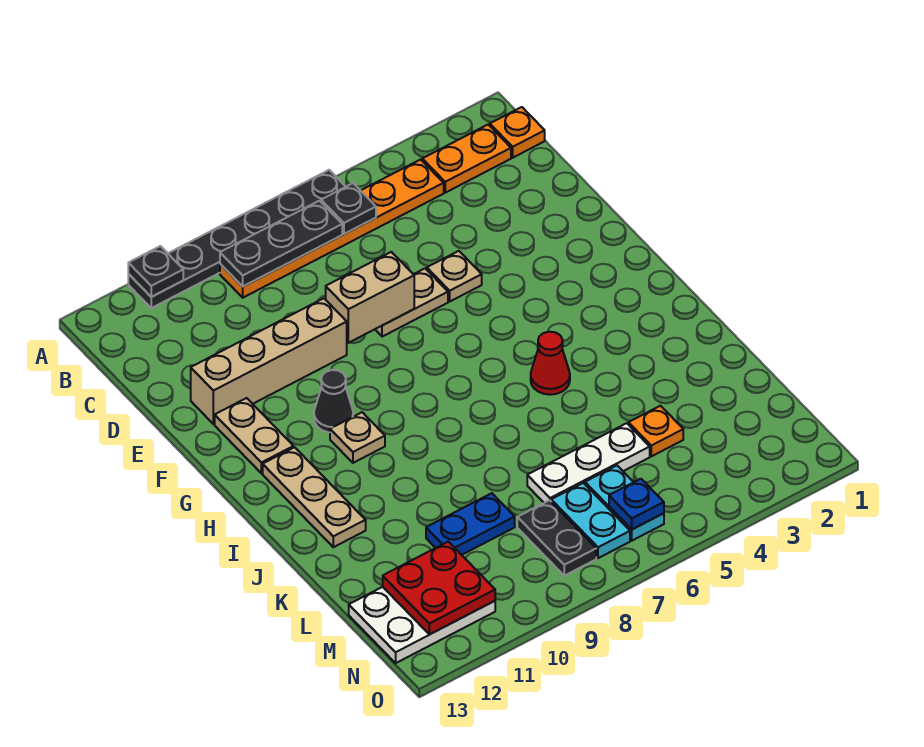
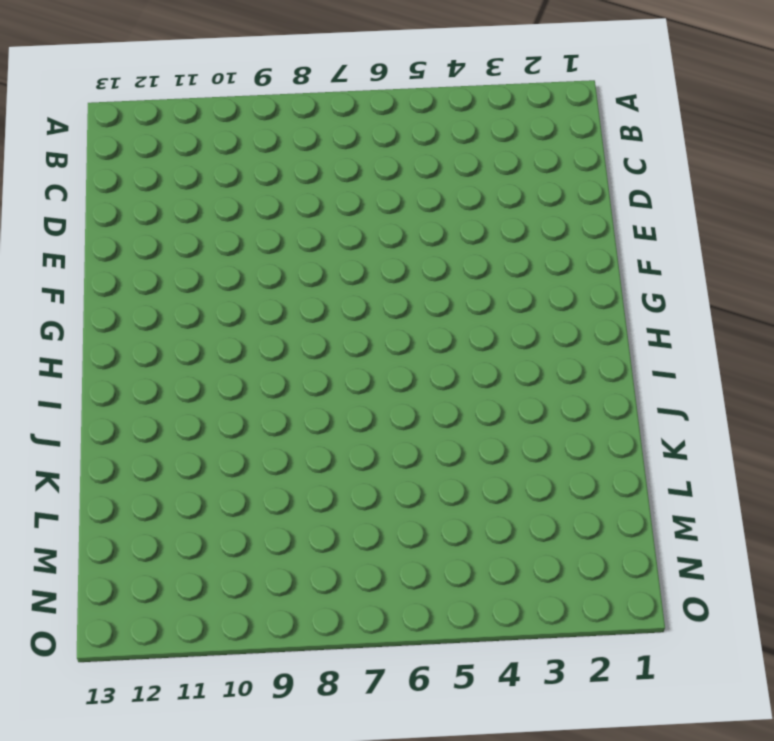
none -> black plate A6:A11 level 1
none -> orange plate B1 level 1
none -> orange plate B2:B3 level 1

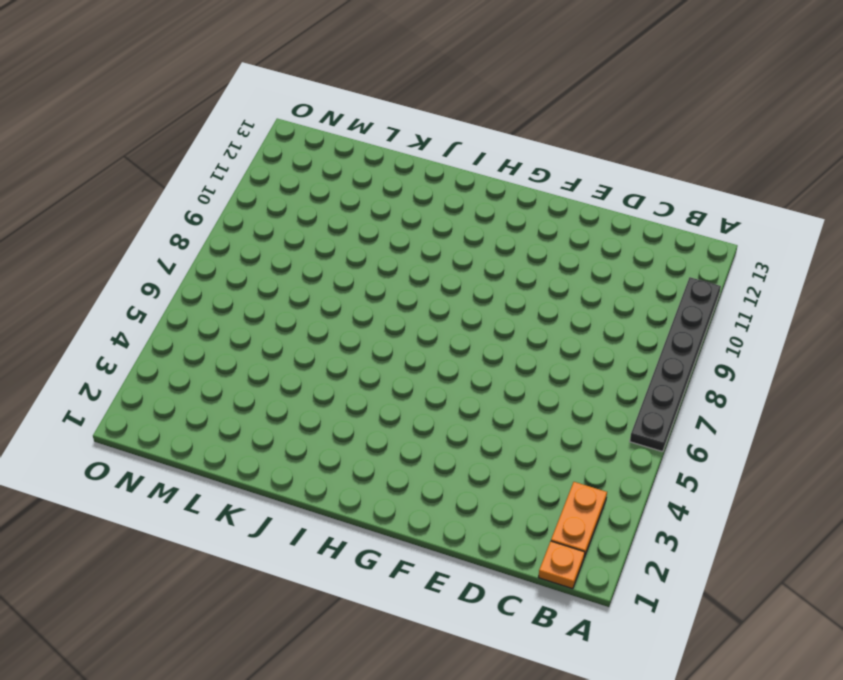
none -> orange plate B4:B9 level 1
none -> tan plate E5 level 1
none -> tan plate E6:E7 level 1

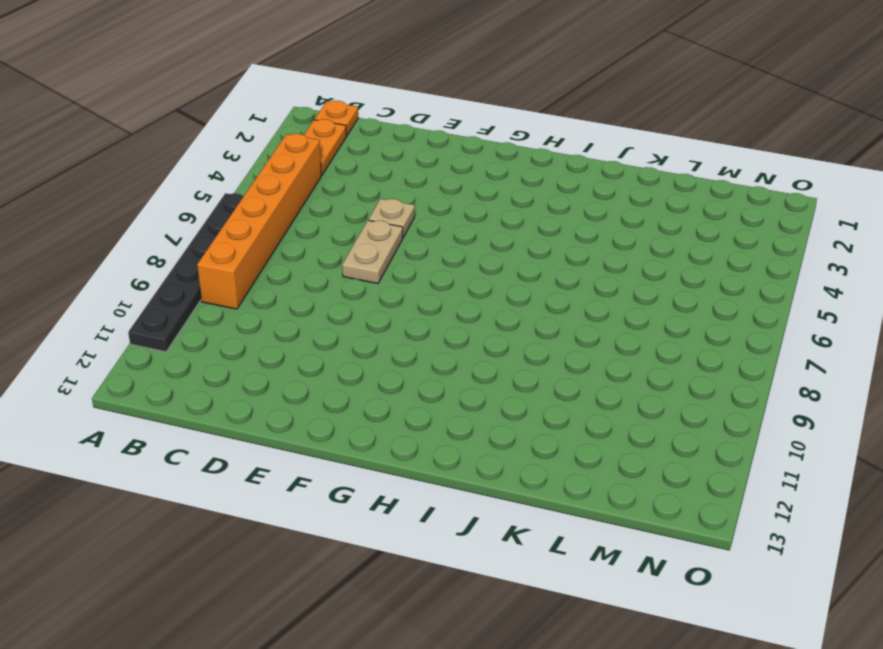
orange brick B4:B9 level 1 -> orange plate B4:B9 level 1
none -> tan brick E9:E12 level 1
none -> tan plate F12:G12 level 1
none -> black cone G10 level 1

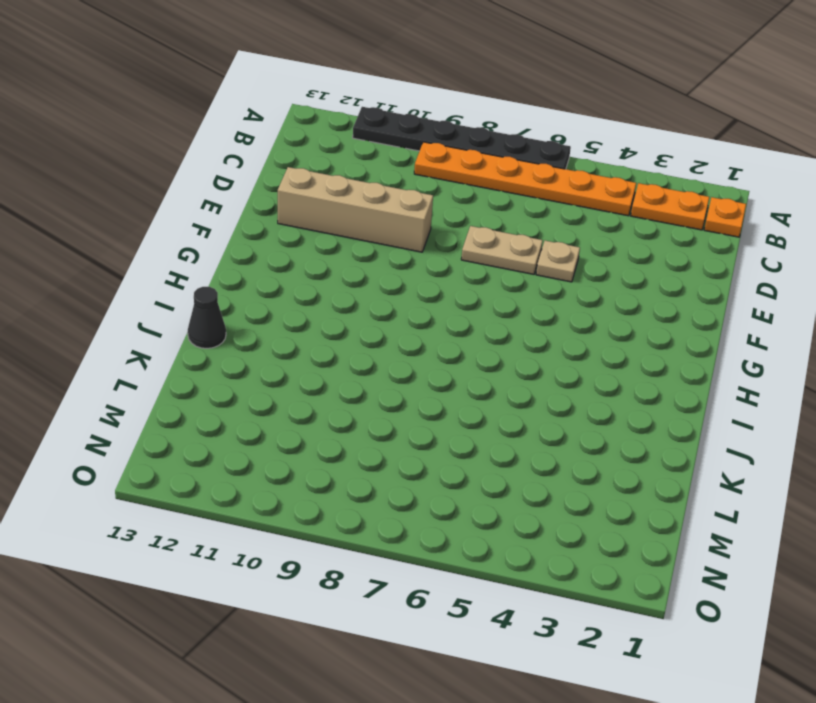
black cone J13 level 1 -> black cone G10 level 1
none -> tan plate F12:G12 level 1
none -> tan plate H10 level 1
none -> tan plate H12:J12 level 1

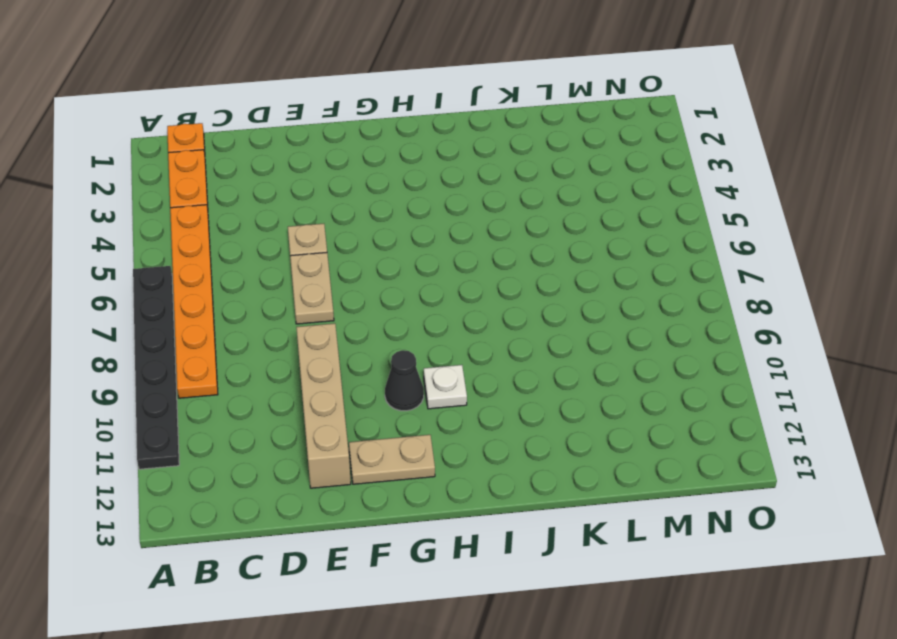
white plate H10 level 1 -> tan plate H10 level 1
none -> tan plate H12:J12 level 1
none -> red cone I5 level 1
none -> orange plate L4 level 1

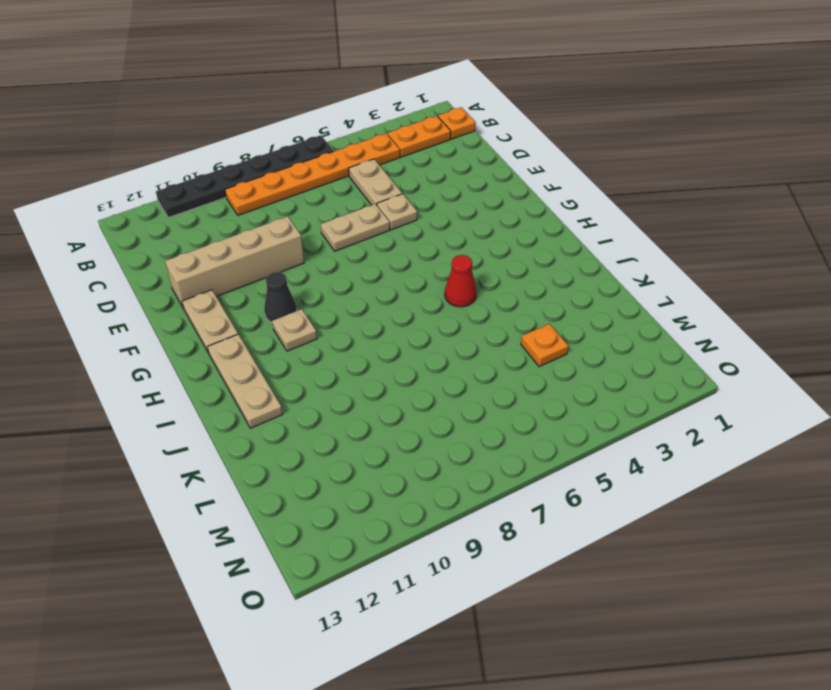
tan plate C5:D5 level 1 -> none
none -> white plate L5:L7 level 1
none -> blue plate L9:L10 level 1
none -> cyan plate M6:N6 level 1

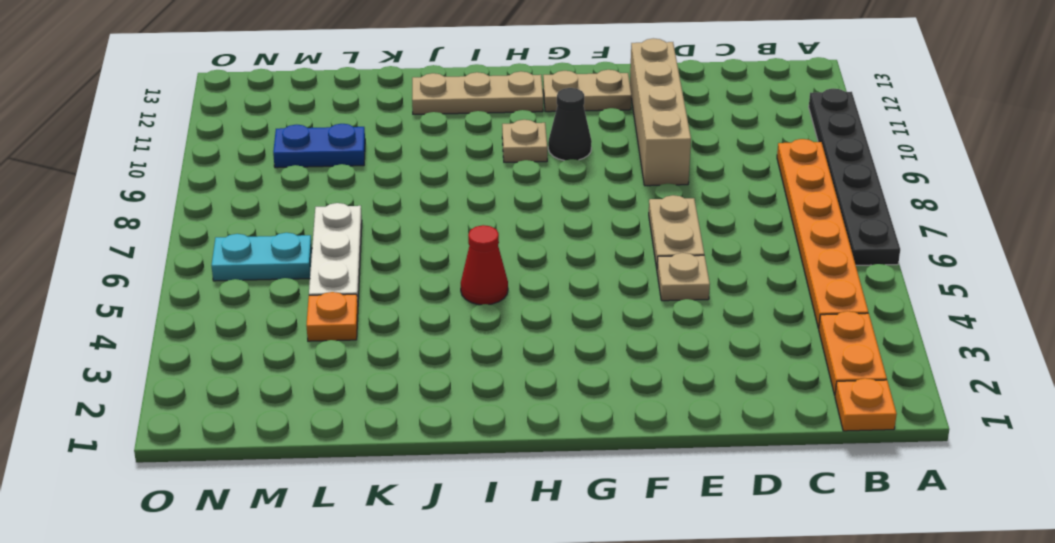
blue plate L10:M10 level 1 -> blue plate L9:L10 level 1
none -> cyan plate M7:N7 level 1
none -> black plate M8:N8 level 1
none -> white plate M11:N13 level 1

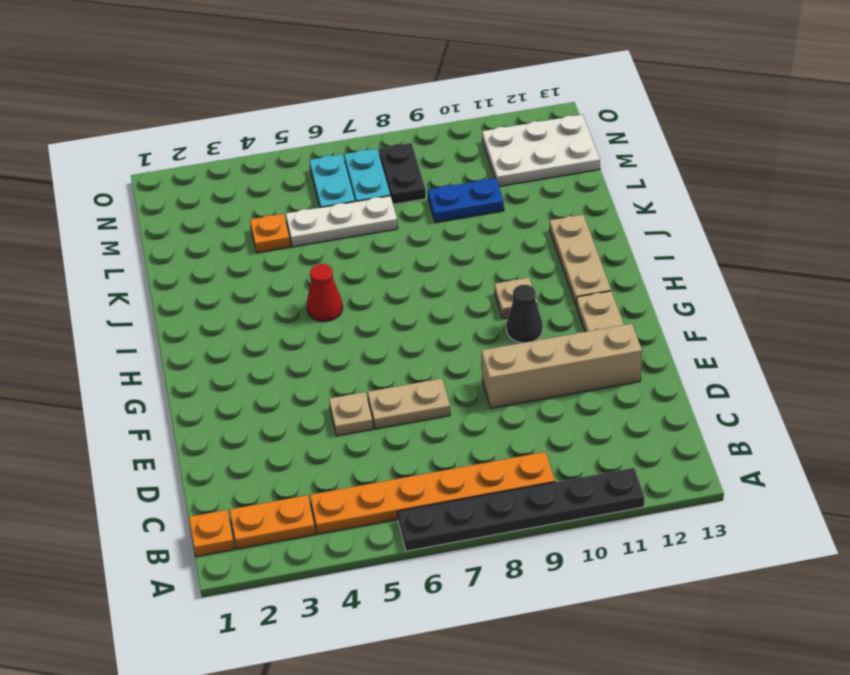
none -> black plate A11 level 2
none -> black plate B6 level 2
none -> black plate B7:B9 level 2

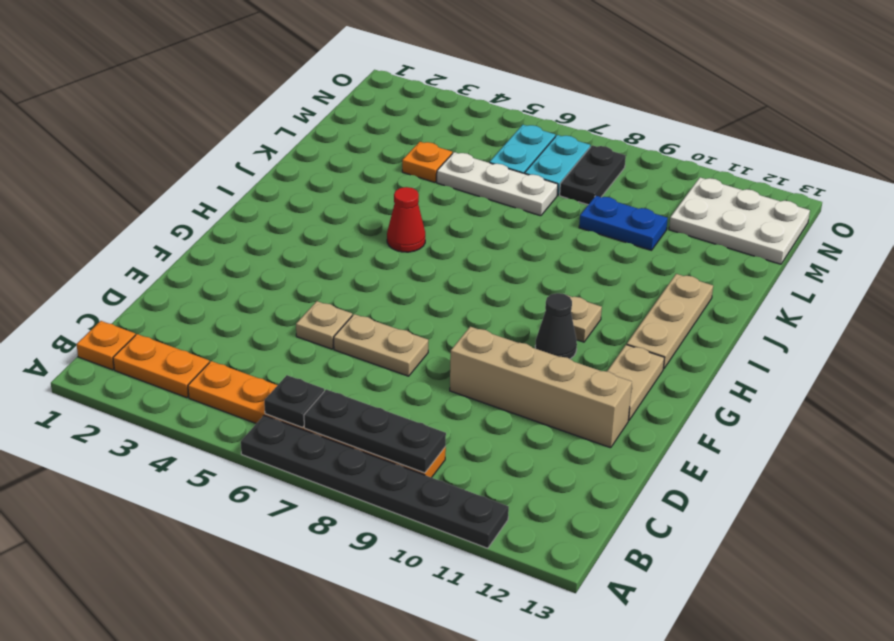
none -> black plate A11 level 2
none -> tan brick E7:E8 level 2
none -> red plate M11:N12 level 2

